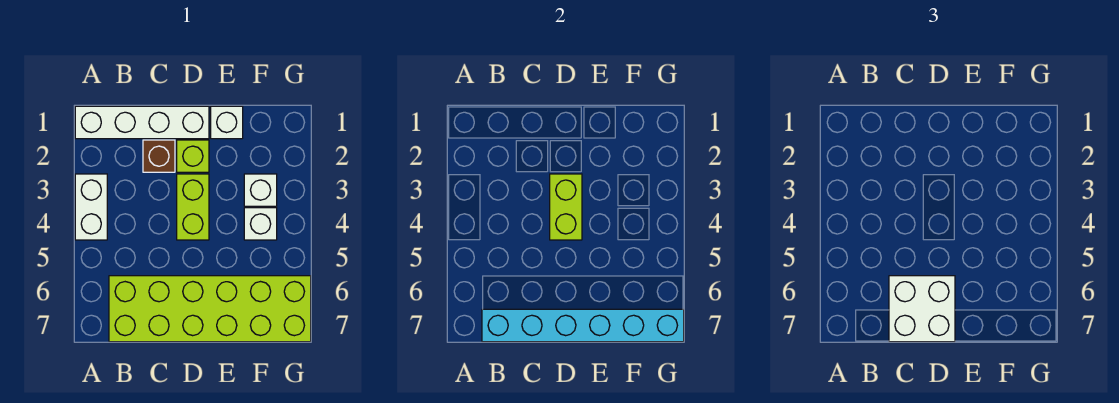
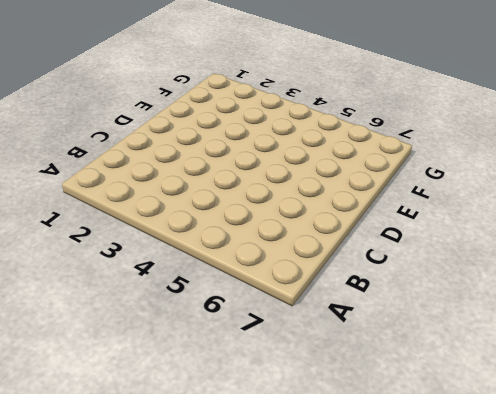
none -> white brick A1:D1 level 1
none -> white brick A3:A4 level 1
none -> lime brick B6:G7 level 1

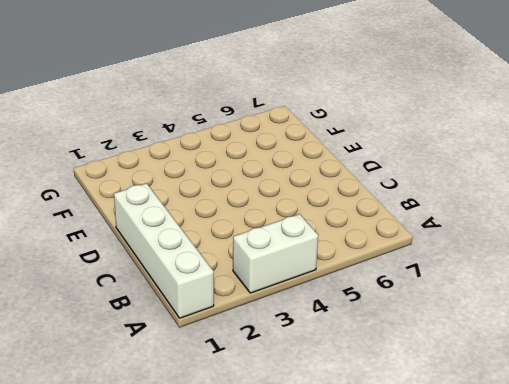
none -> lime brick B6:G7 level 1
none -> brown brick C2 level 1
none -> lime brick D2 level 1

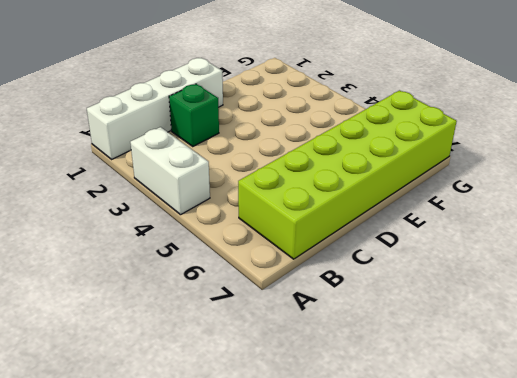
green brick C2 level 1 -> brown brick C2 level 1
none -> lime brick D2 level 1
none -> lime brick D3:D4 level 1
none -> white brick E1 level 1

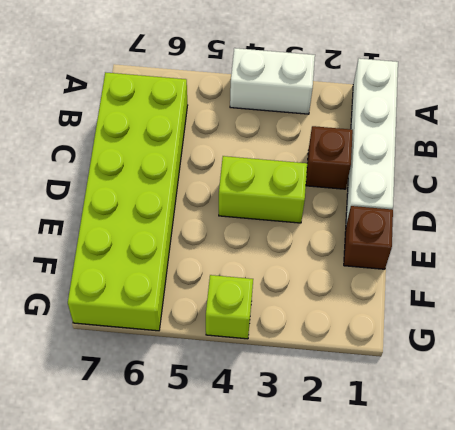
brown brick E1 level 1 -> white brick E1 level 1
lime brick G4 level 1 -> lime brick D2 level 1
none -> white brick F3 level 1
none -> white brick F4 level 1
none -> cyan brick B7:G7 level 2

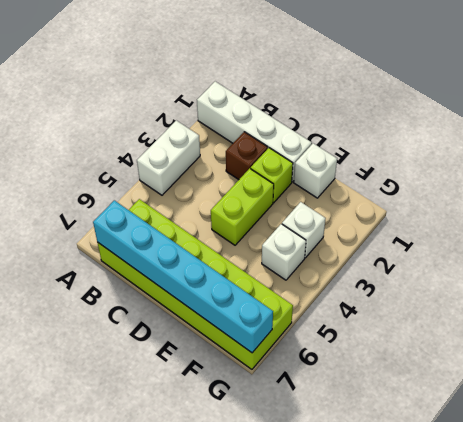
none -> lime brick D3:D4 level 2
none -> white brick C6:D7 level 3

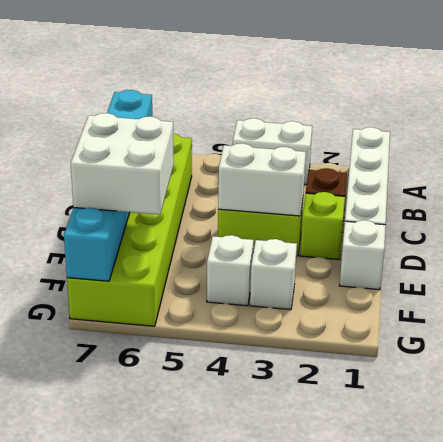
white brick D3:D4 level 2 -> lime brick D3:D4 level 2
white brick E6:F7 level 3 -> white brick C6:D7 level 3

